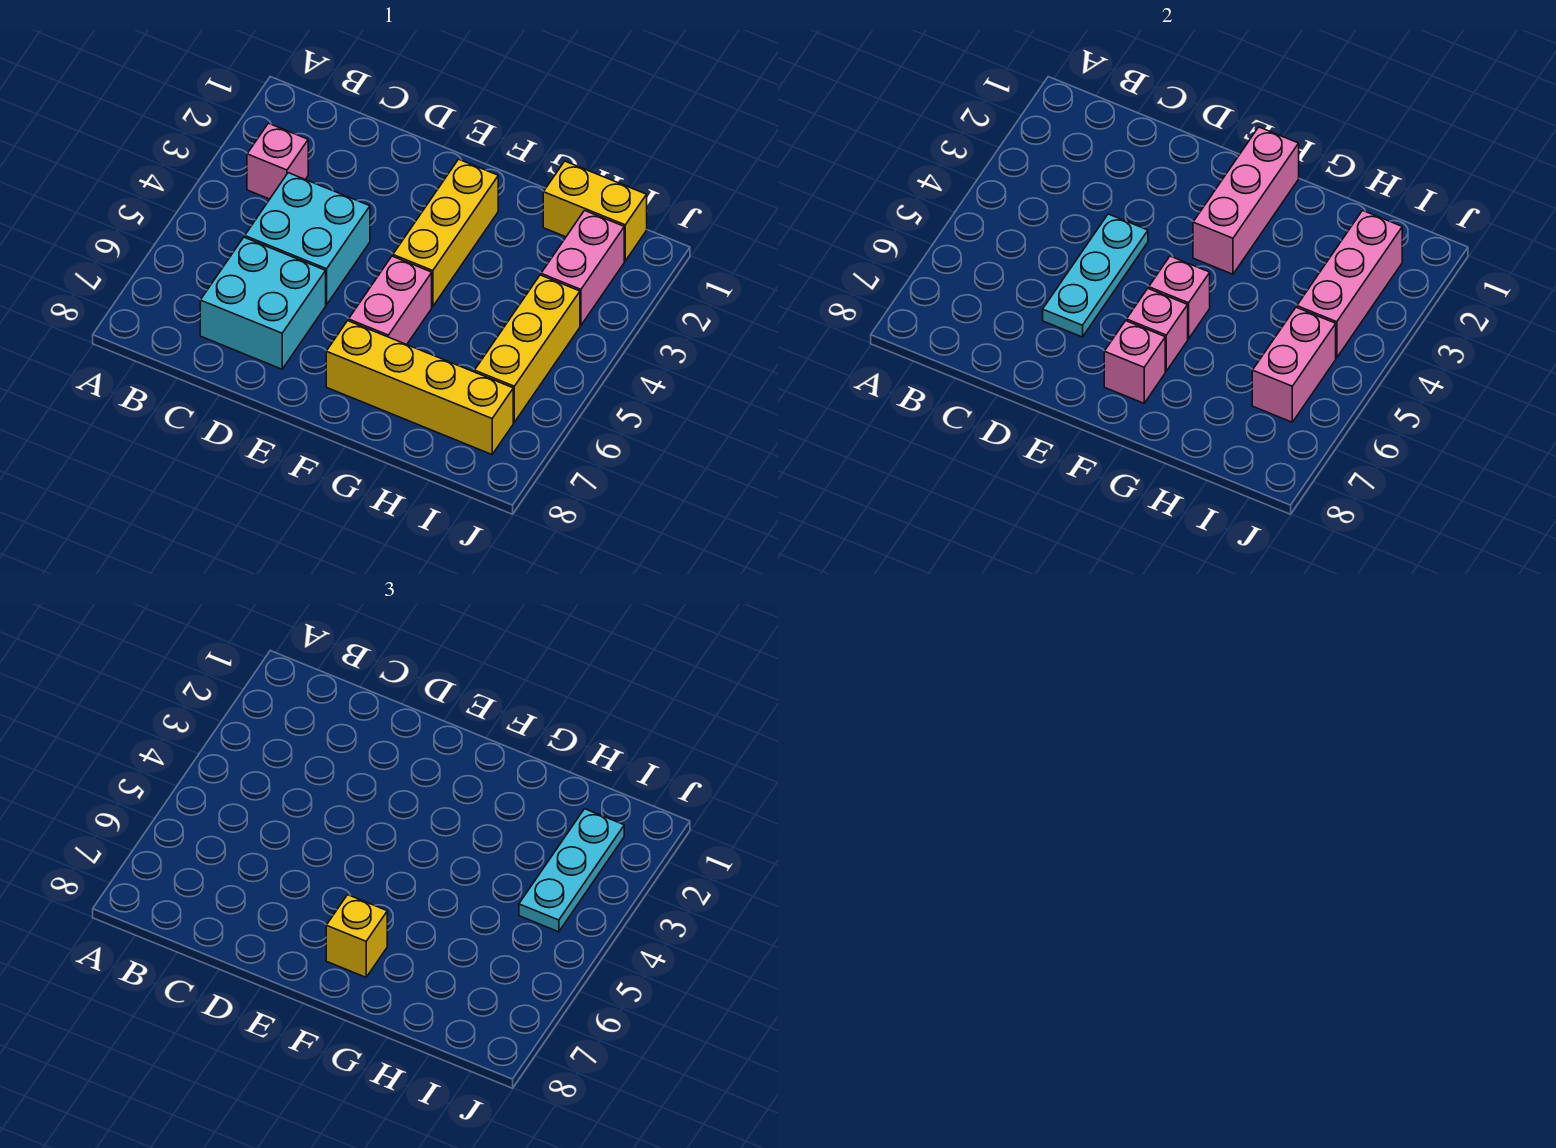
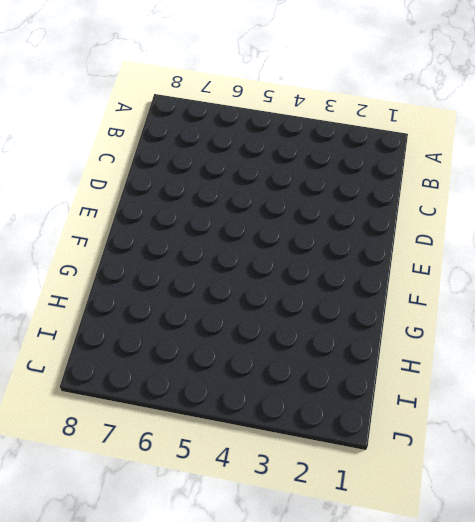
none -> pink brick B3 level 1
none -> cyan brick C4:D5 level 1
none -> cyan brick C6:D7 level 1

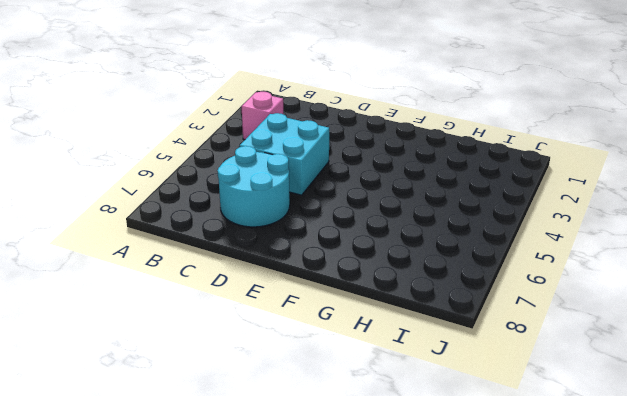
cyan round brick C6:D7 level 1 -> cyan brick C6:D7 level 1
none -> yellow brick F2:F4 level 1
none -> pink brick F5:F6 level 1
none -> yellow brick F7:I7 level 1

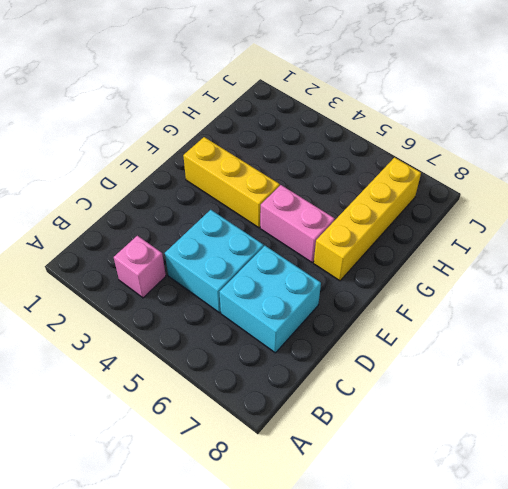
none -> yellow brick H1:I1 level 1
none -> pink brick I2:I3 level 1
none -> yellow brick I4:I6 level 1

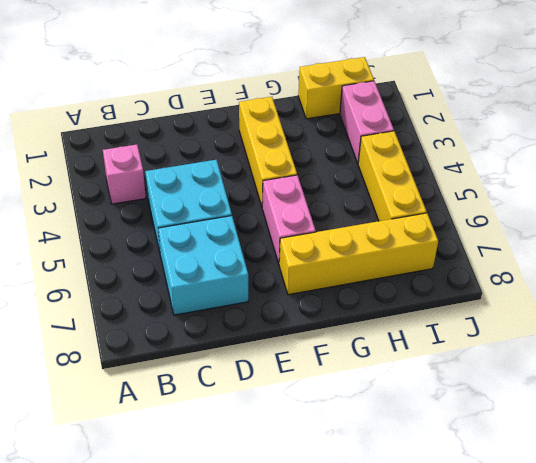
none -> cyan plate D4:D6 level 2
none -> pink brick F1:F3 level 2
none -> pink brick F5 level 2

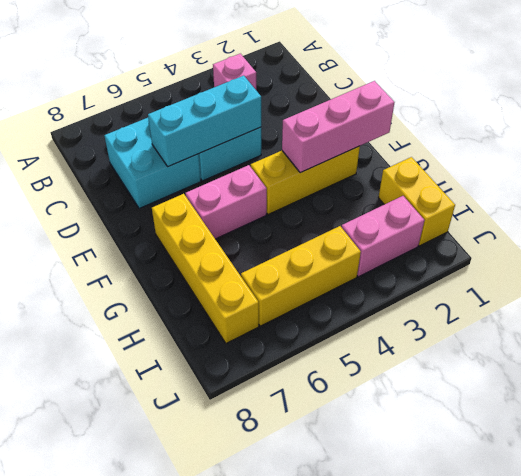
cyan brick D4:D6 level 2 -> cyan plate D4:D6 level 2
none -> pink brick F5 level 2
none -> pink brick F6 level 2
none -> pink brick F7 level 2

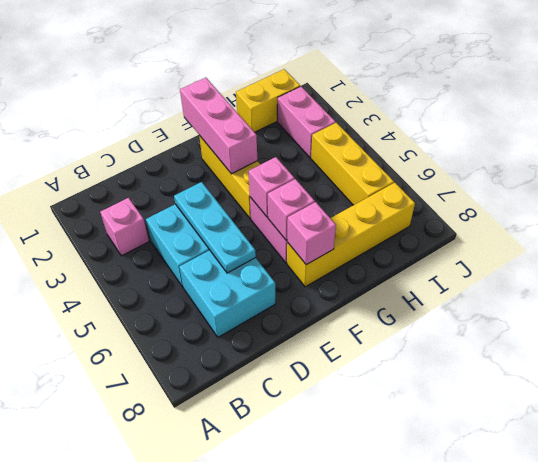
none -> pink brick I2:I4 level 2
none -> pink brick I5:I6 level 2
none -> yellow brick F7 level 3

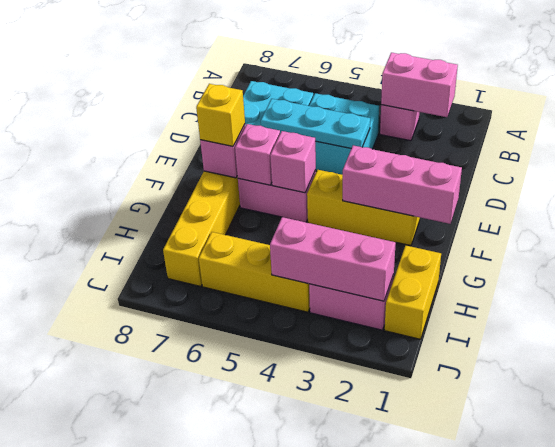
pink brick B2:B3 level 2 -> pink brick I5:I6 level 2
none -> cyan plate I2:I4 level 3

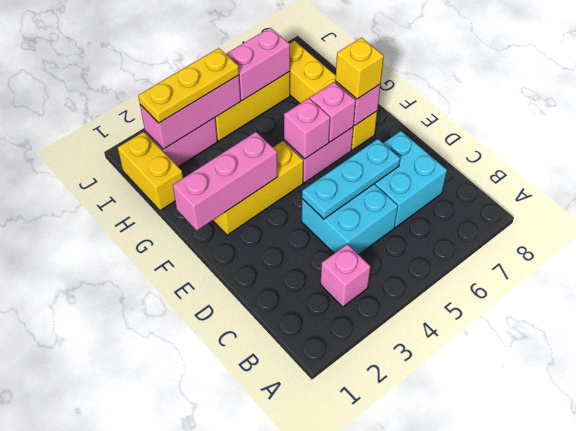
yellow plate I2:I4 level 3 -> cyan plate I2:I4 level 3

